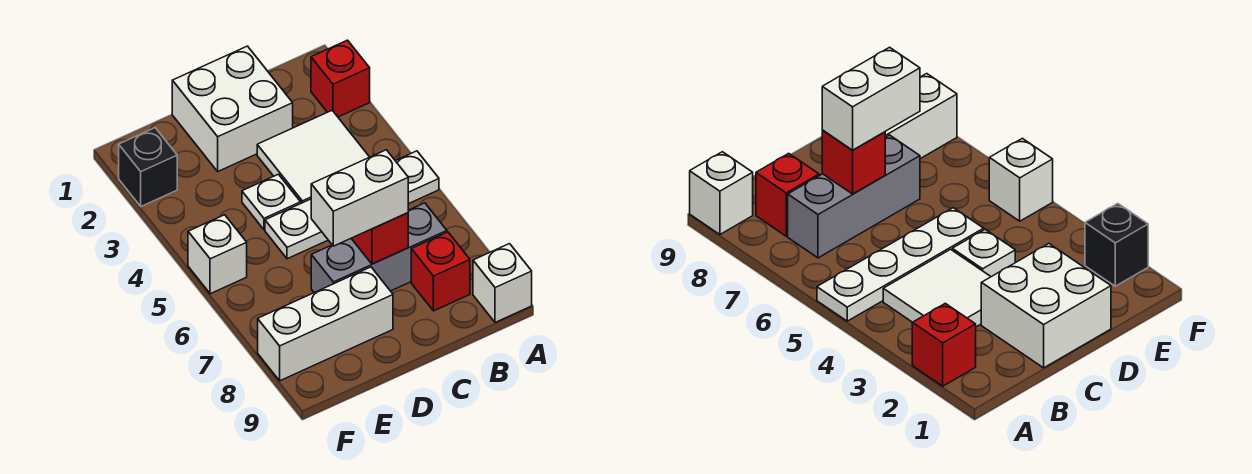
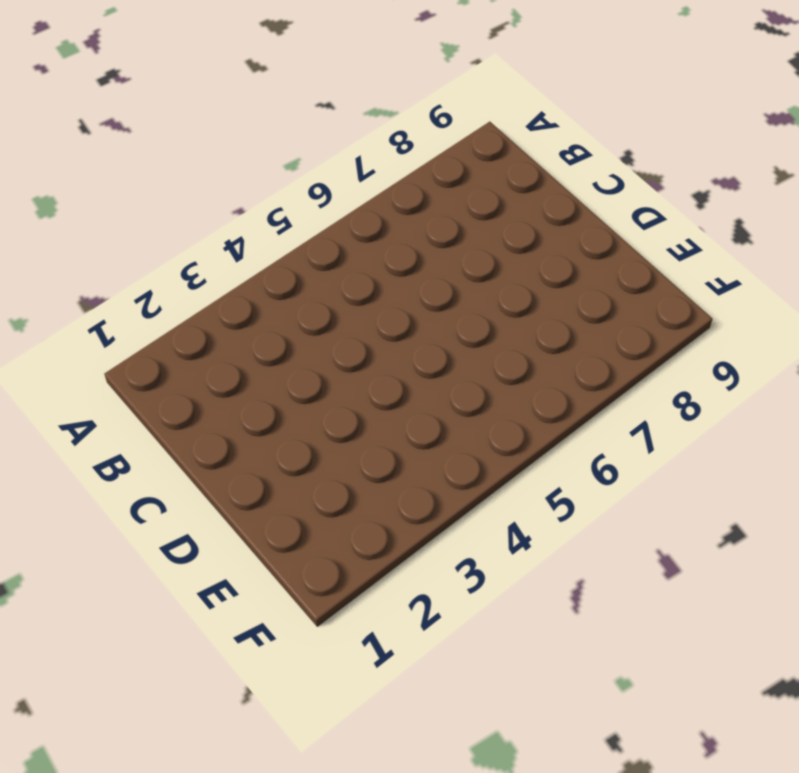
none -> red brick A2 level 1
none -> white plate A5:D5 level 1
none -> white brick A9 level 1

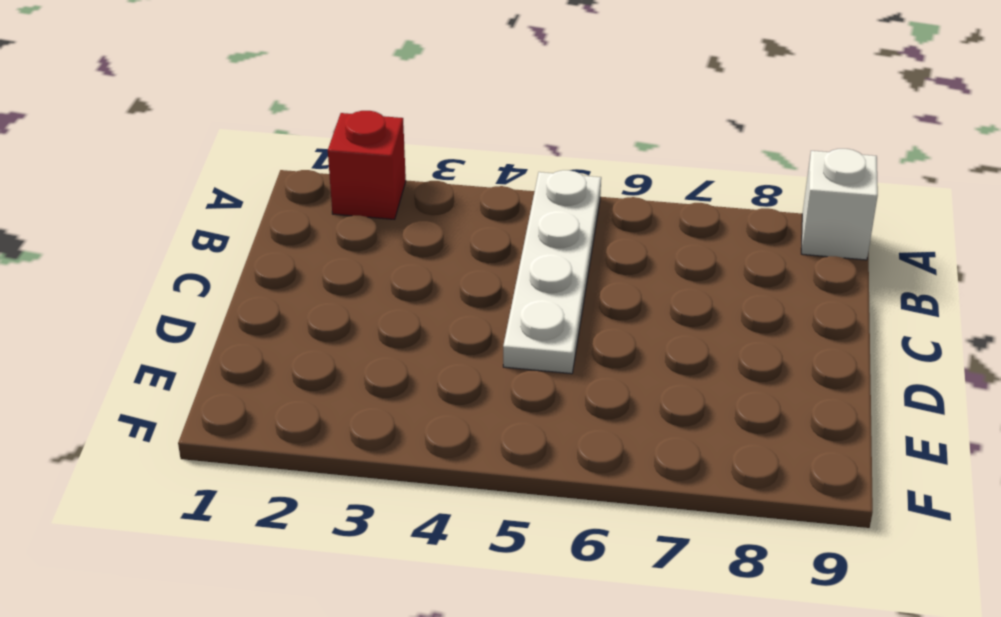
none -> white tile B3:C4 level 1
none -> grey brick B7:D7 level 1
none -> red brick B8 level 1

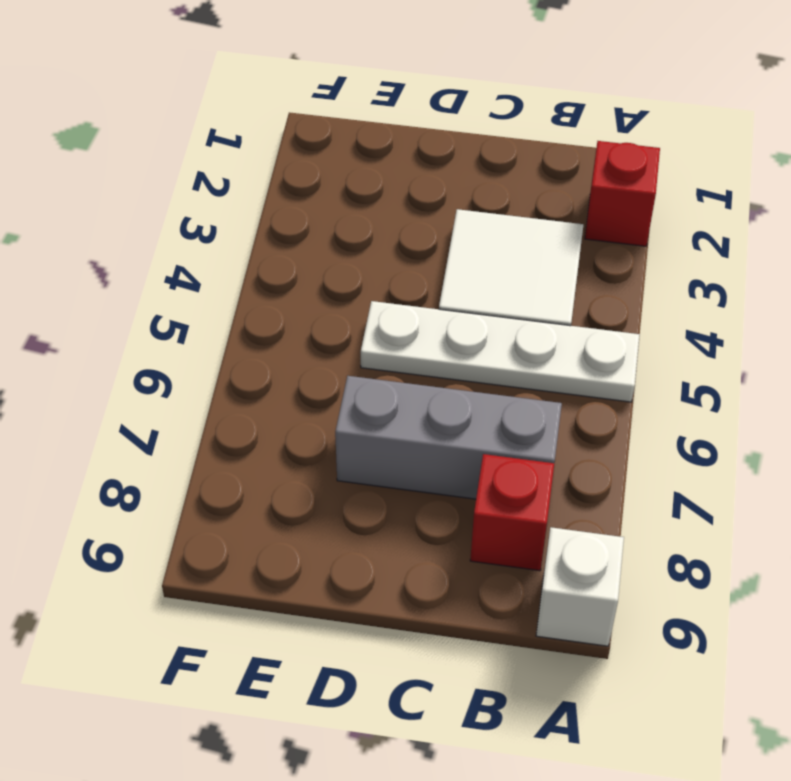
none -> white brick C1:D2 level 1
none -> white plate D4 level 1
none -> white brick D8:F8 level 1

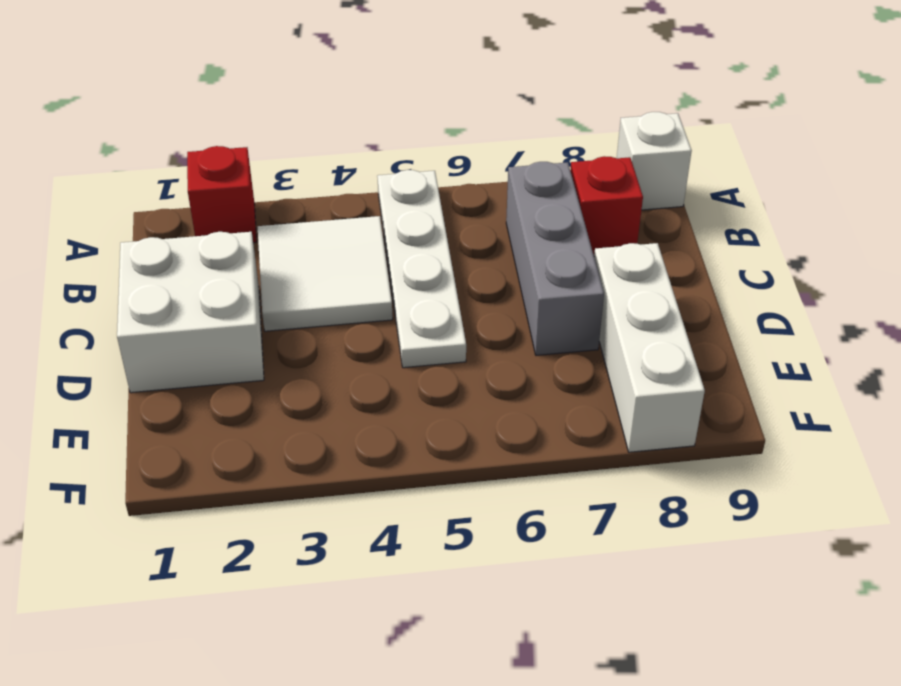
none -> white plate D4 level 1
none -> black brick F2 level 1
none -> white brick F5 level 1

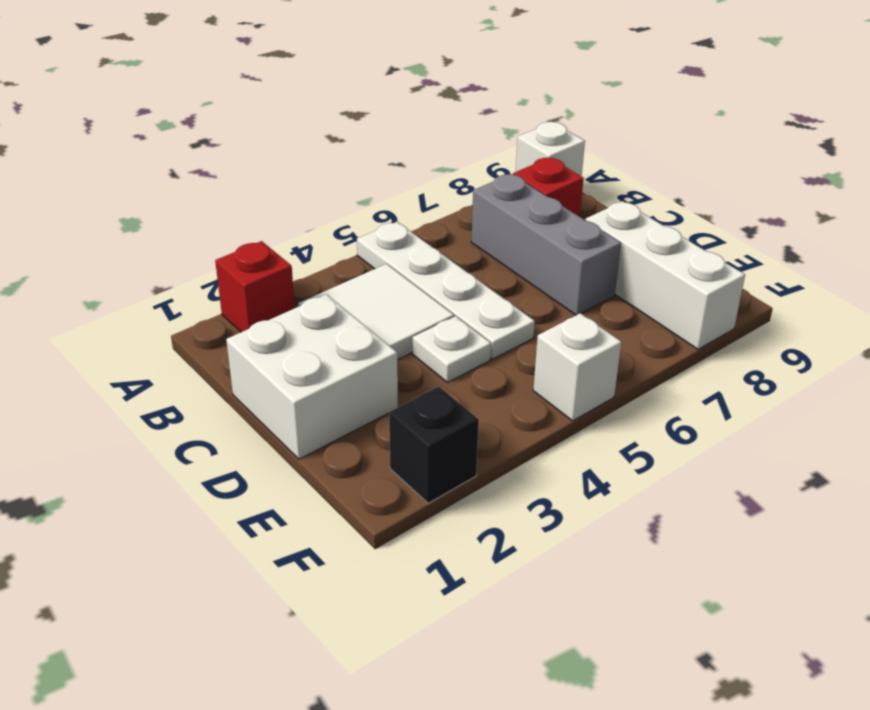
none -> red brick C7 level 2
none -> white brick C7:D7 level 3

